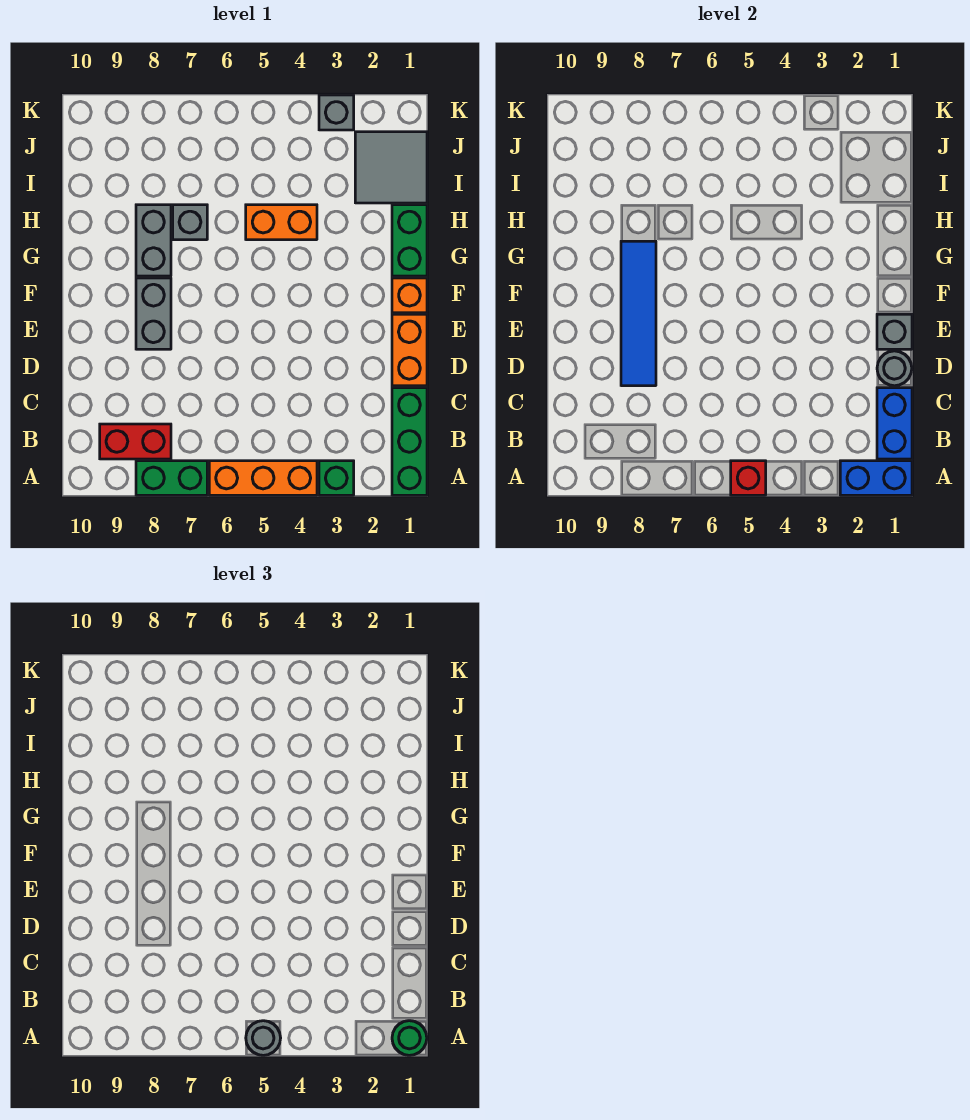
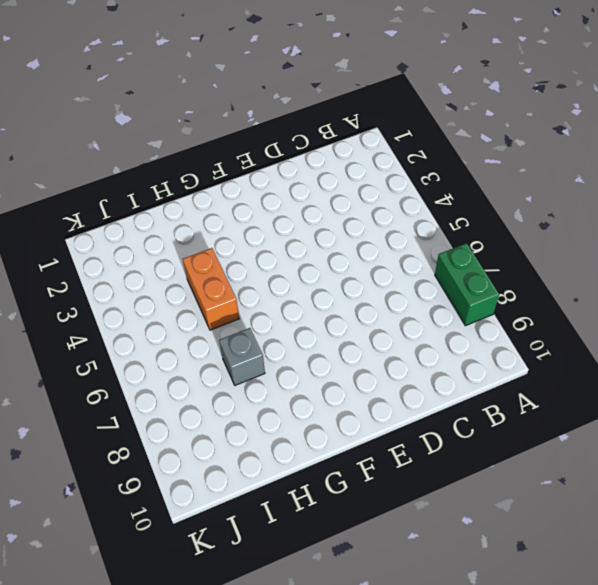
none -> green brick A1:C1 level 1
none -> green brick A3 level 1
none -> orange brick A4:A6 level 1

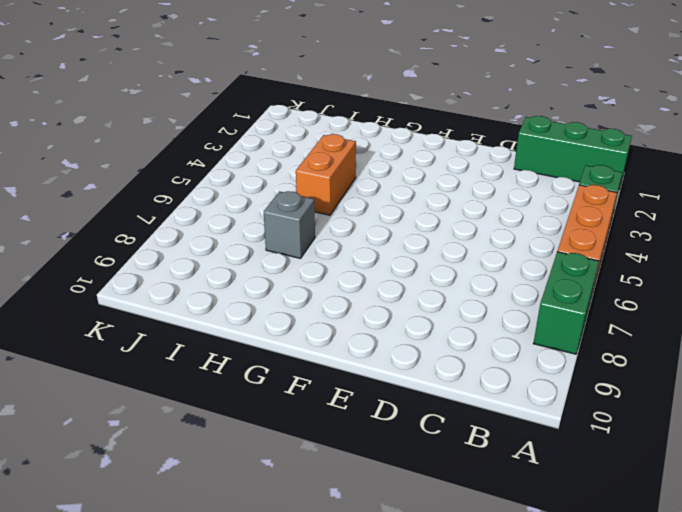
none -> red brick B8:B9 level 1
none -> orange brick D1:E1 level 1
none -> grey brick E8:F8 level 1

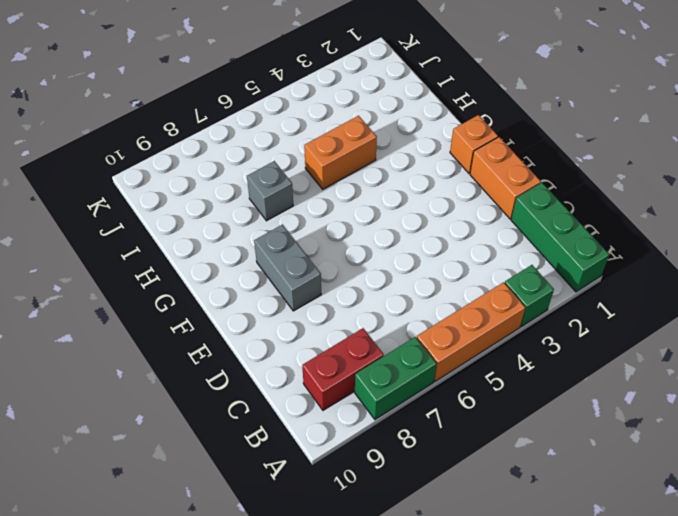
none -> green brick G1:H1 level 1
none -> grey brick G8:H8 level 1
none -> grey tile I1:J2 level 1

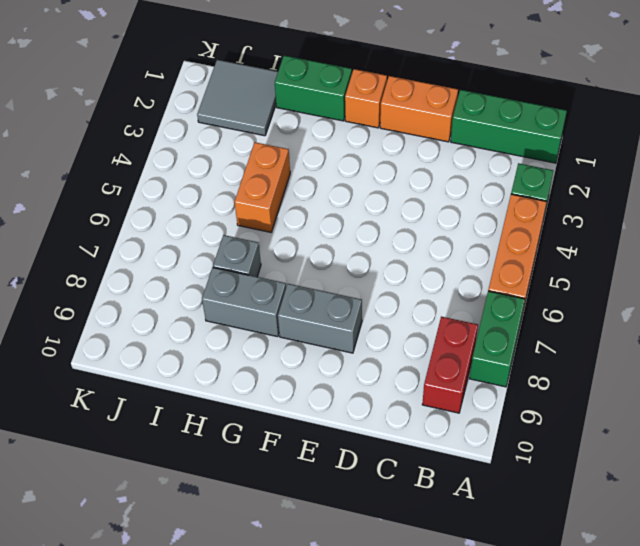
none -> grey brick K3 level 1
none -> blue brick A1:A2 level 2
none -> red brick A5 level 2

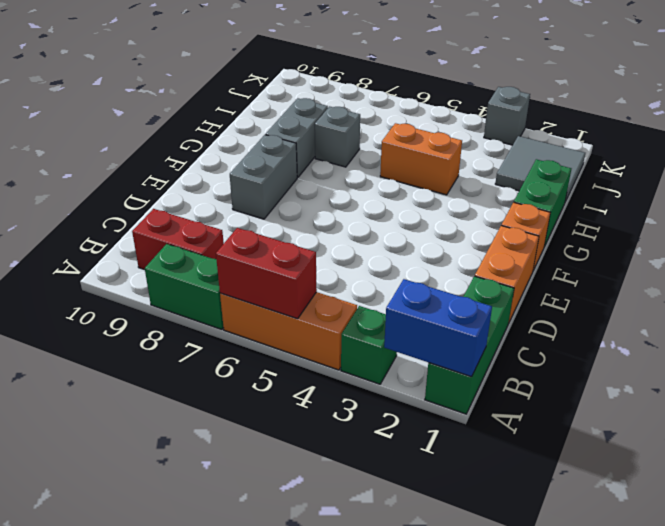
red brick A5:A6 level 2 -> red brick A5 level 2
none -> blue brick B1:C1 level 2
none -> grey round brick D1 level 2
none -> blue tile D8:G8 level 2

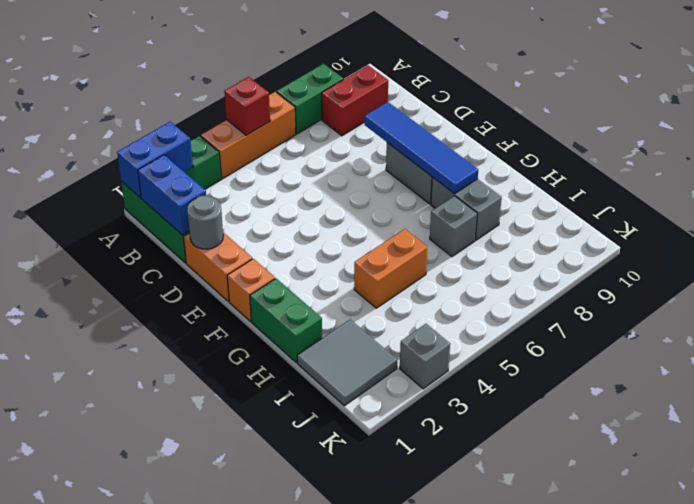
none -> grey brick E1 level 2
none -> green round brick A1 level 3
none -> grey round brick A5 level 3

